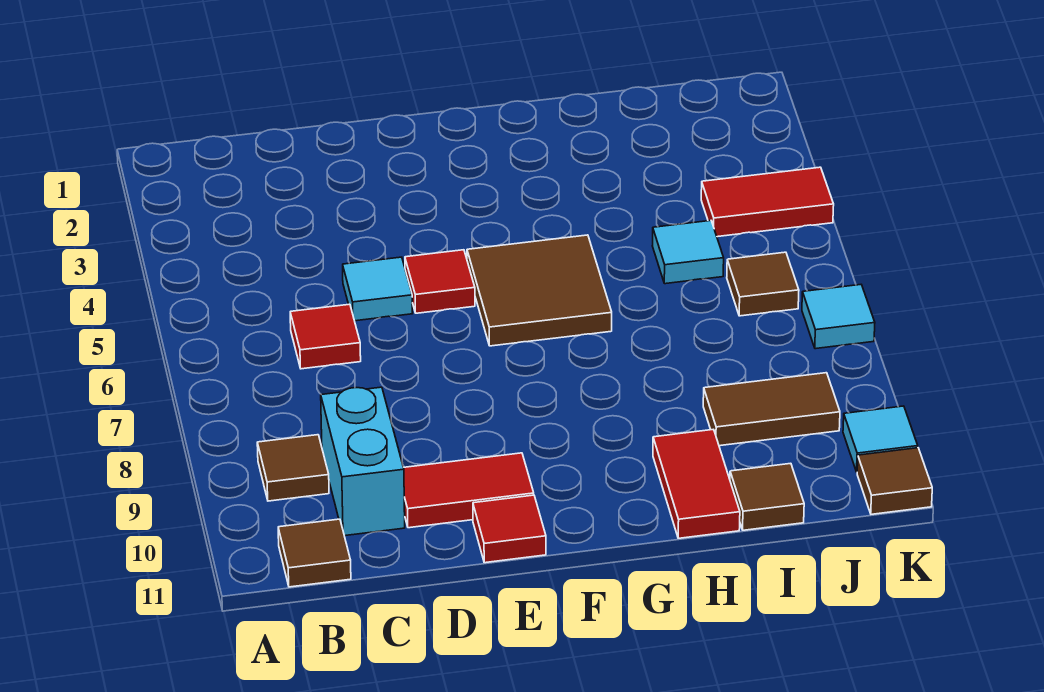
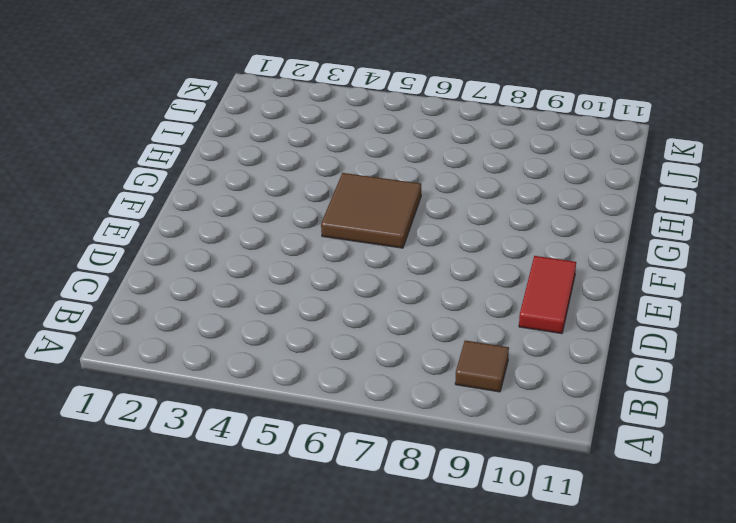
none -> brown tile B11 level 1
none -> red tile C6 level 1
none -> cyan brick C9:C10 level 1

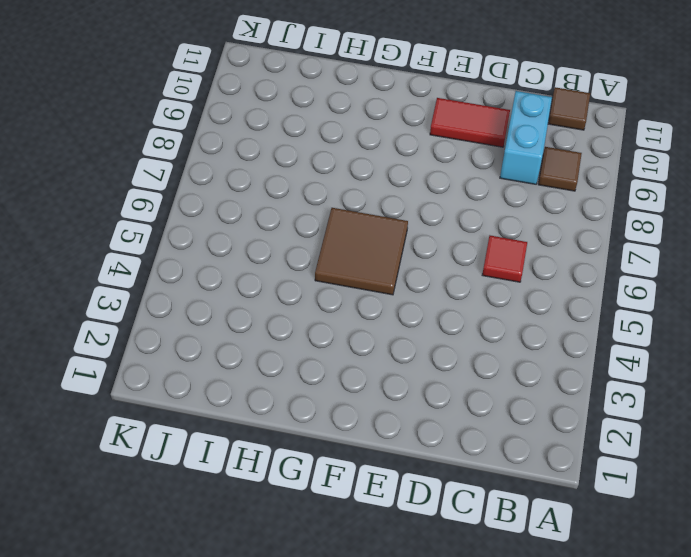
none -> cyan tile D5 level 1
none -> red tile E5 level 1
none -> red tile E11 level 1

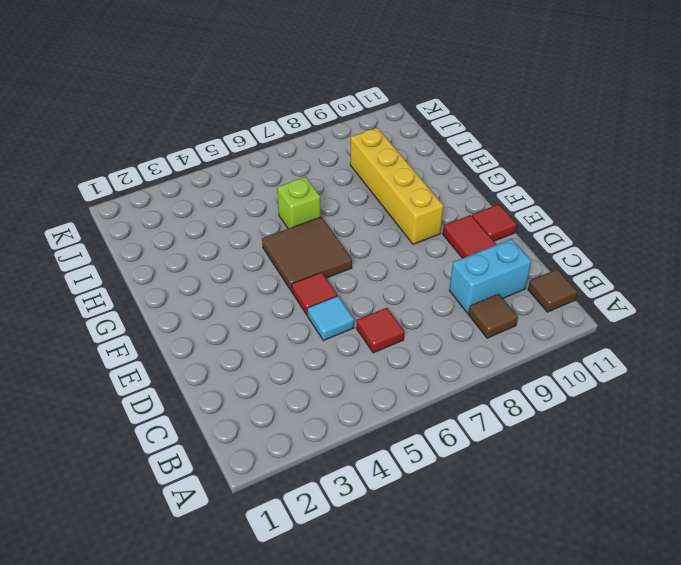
yellow brick F9:I9 level 1 -> brown tile I9:J9 level 1
lime brick H6 level 1 -> none
none -> red tile H10:H11 level 1
none -> cyan tile I5 level 1
none -> brown tile I11 level 1

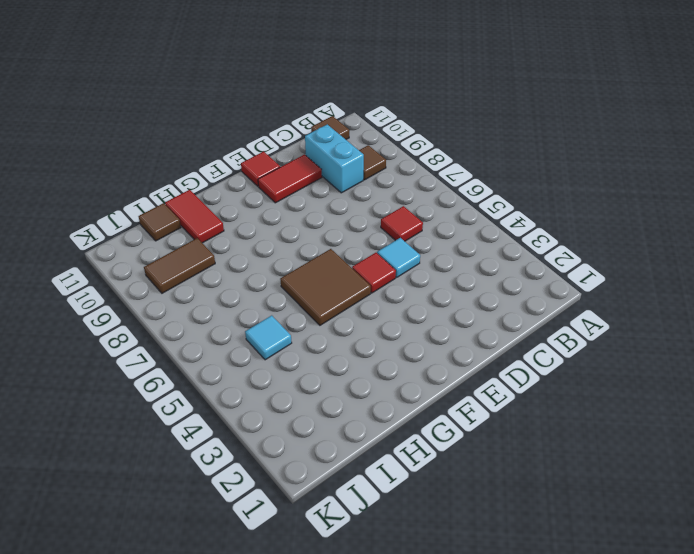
none -> red tile J4:K4 level 1
none -> brown tile J6 level 1
none -> cyan tile K7 level 1

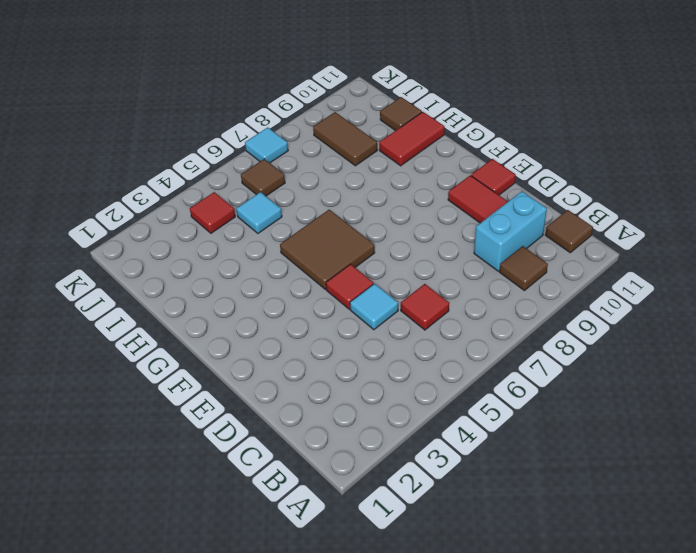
red tile J4 level 1 -> red tile J4:K4 level 1
none -> cyan tile K10 level 1
none -> brown tile K11 level 1

